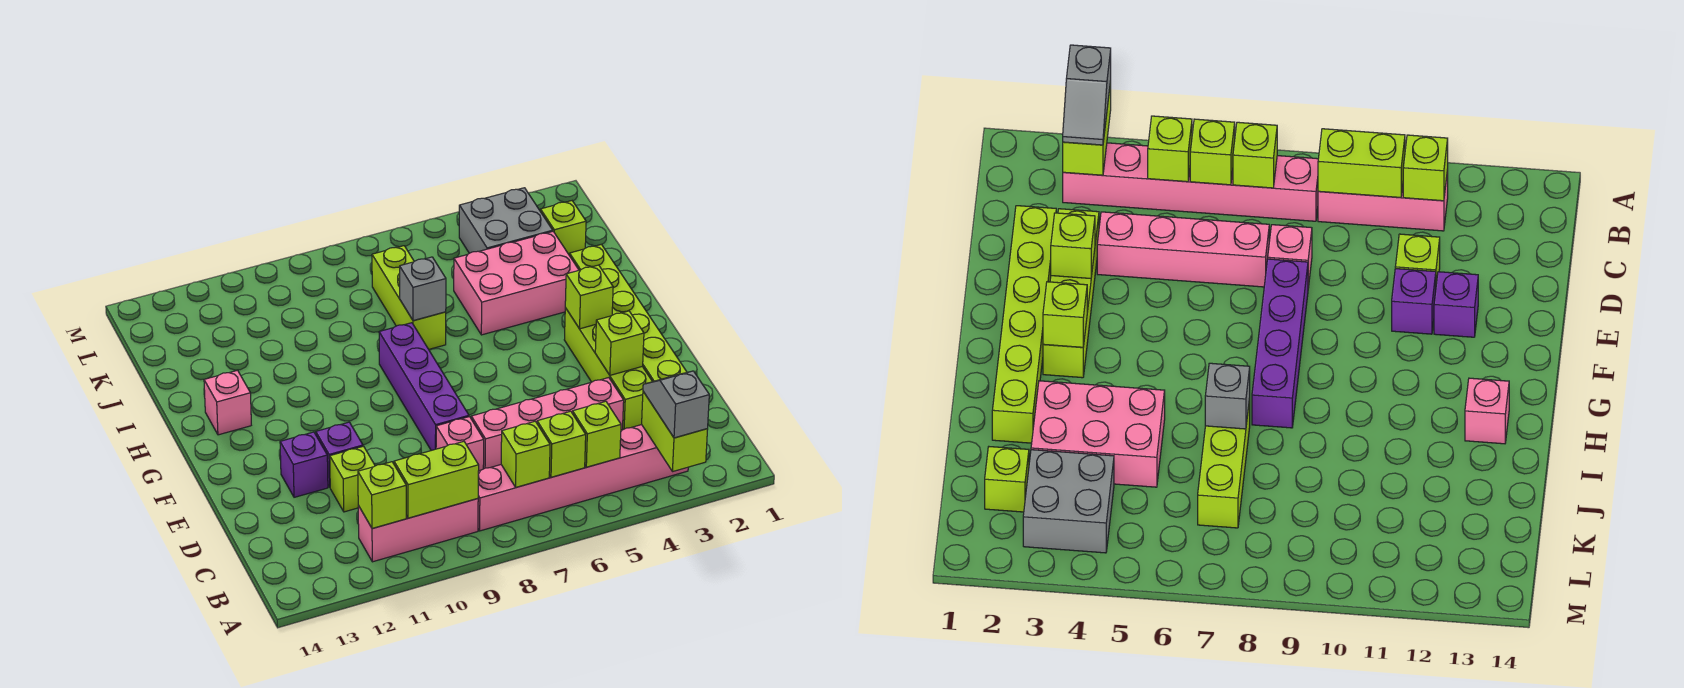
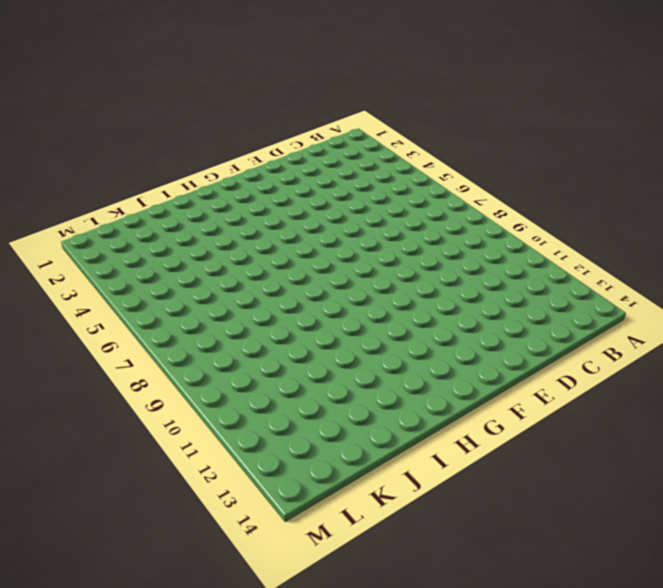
none -> pink brick B3:B8 level 1
none -> pink brick B9:B11 level 1
none -> lime brick D2:I2 level 1

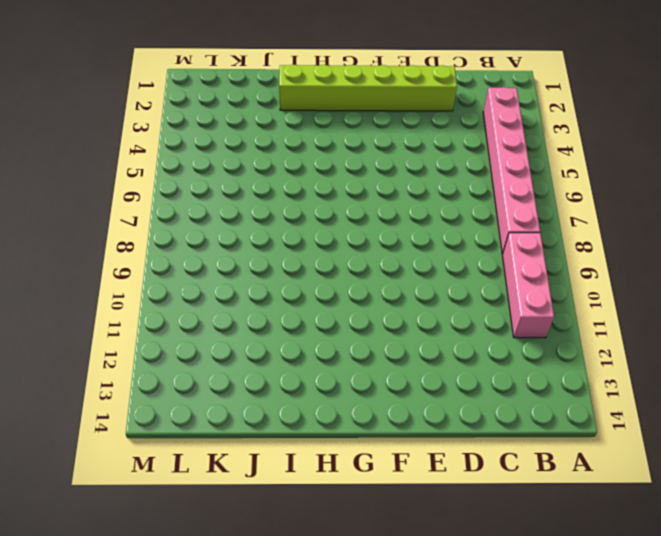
none -> lime brick D3:G3 level 1
none -> pink brick D4:D7 level 1
none -> pink brick D8 level 1

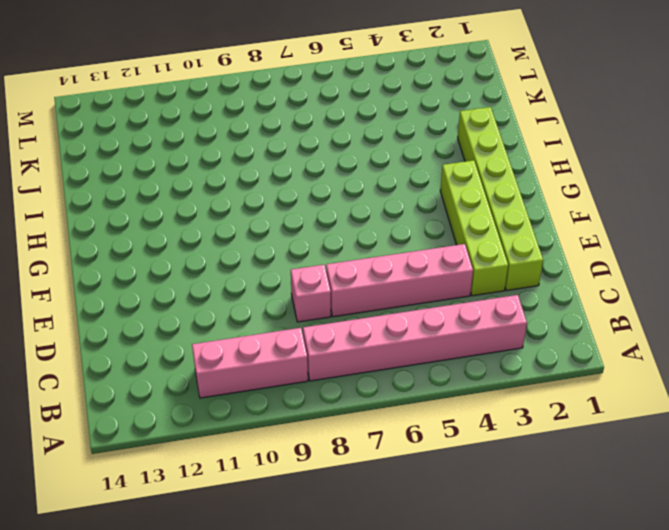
none -> lime brick D11 level 1
none -> purple brick E8:H8 level 1
none -> purple brick E11 level 1

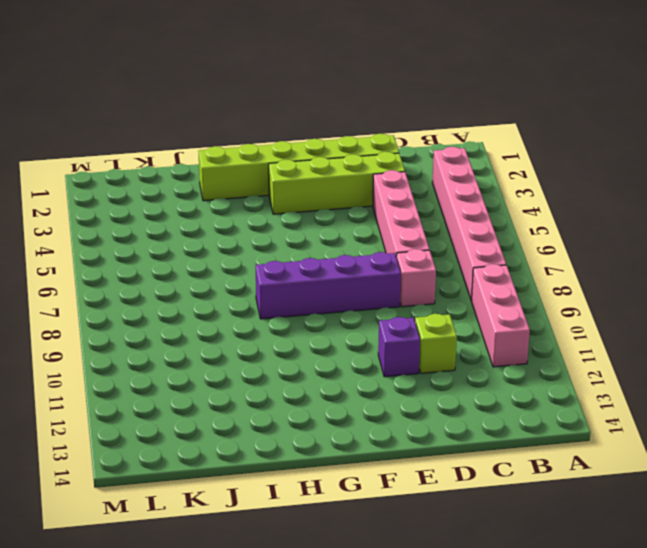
none -> purple brick E12 level 1
none -> pink brick H13 level 1
none -> pink brick I3:J5 level 1

